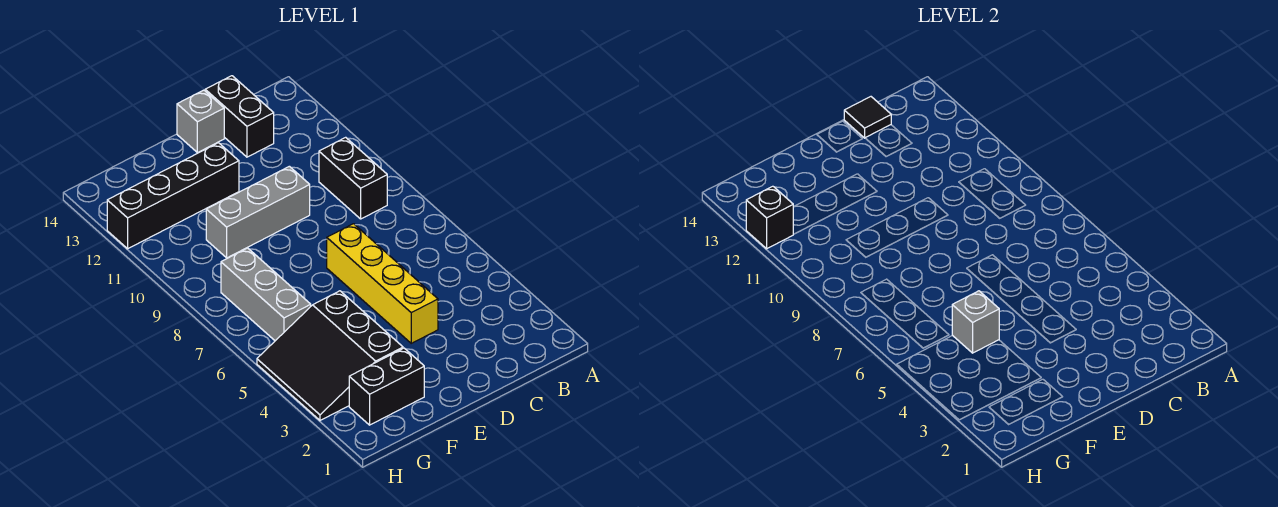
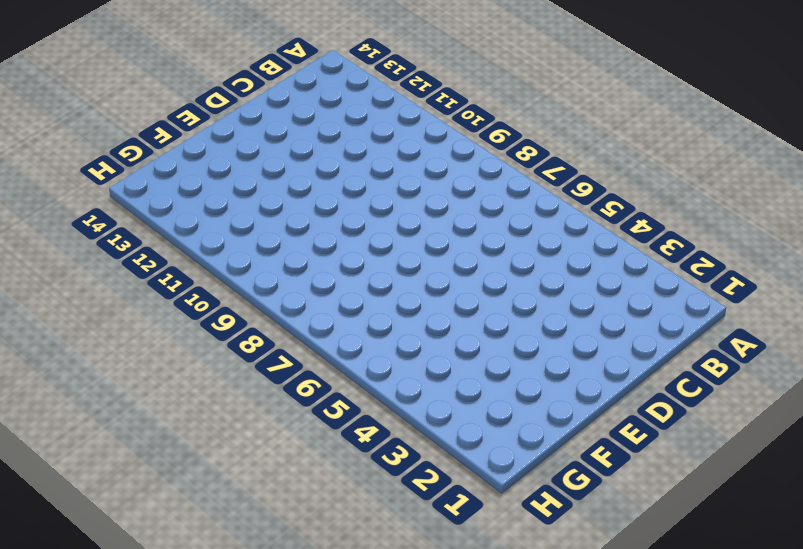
none -> black brick B9:B10 level 1
none -> black brick C13:C14 level 1
none -> yellow brick D4:D7 level 1

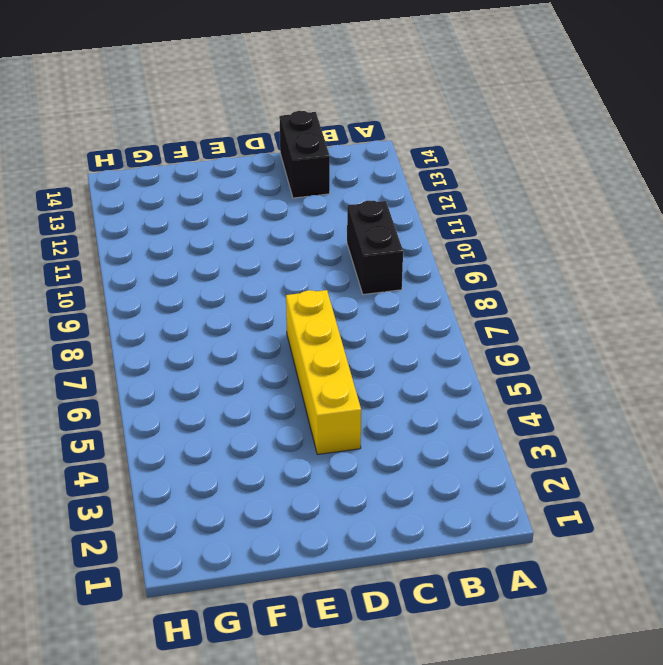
none -> grey brick D10:F10 level 1
none -> grey brick D14 level 1
none -> black brick E12:H12 level 1

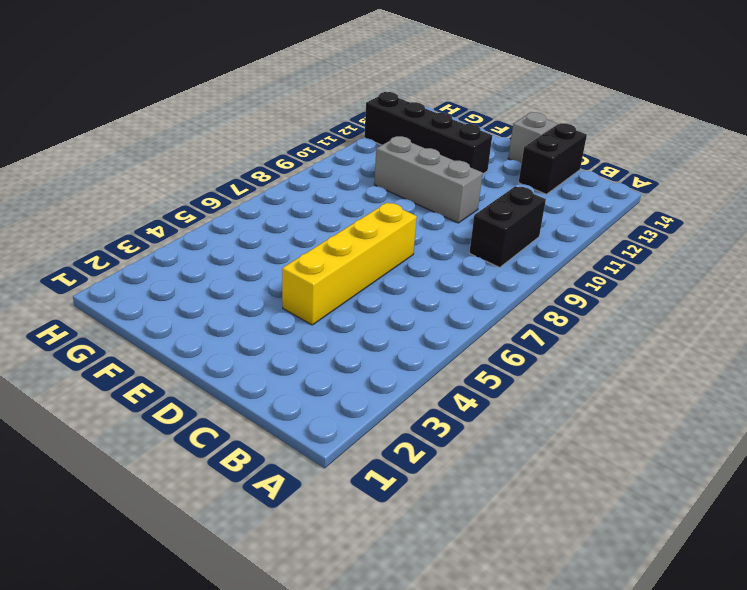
none -> black brick F2:G2 level 1
none -> black slope F3:H5 level 1 top F
none -> grey brick G6:G8 level 1

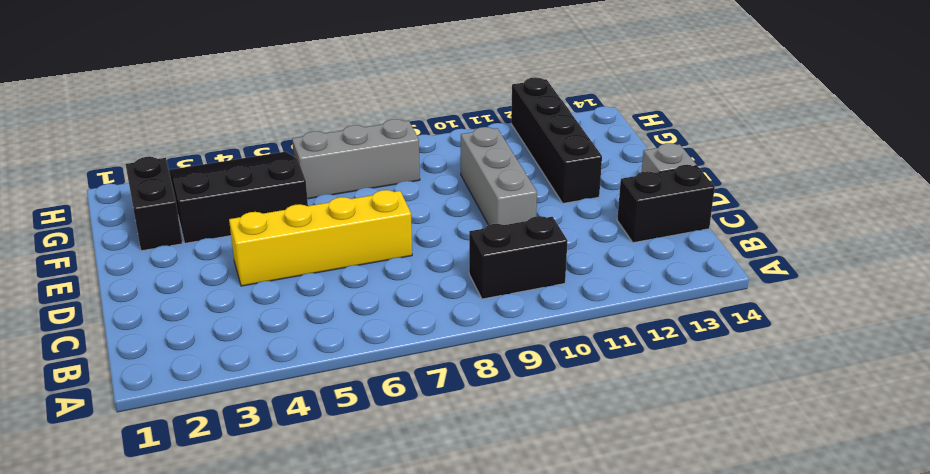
none -> black tile C14 level 2
none -> grey brick F5 level 2
none -> black brick H12 level 2

